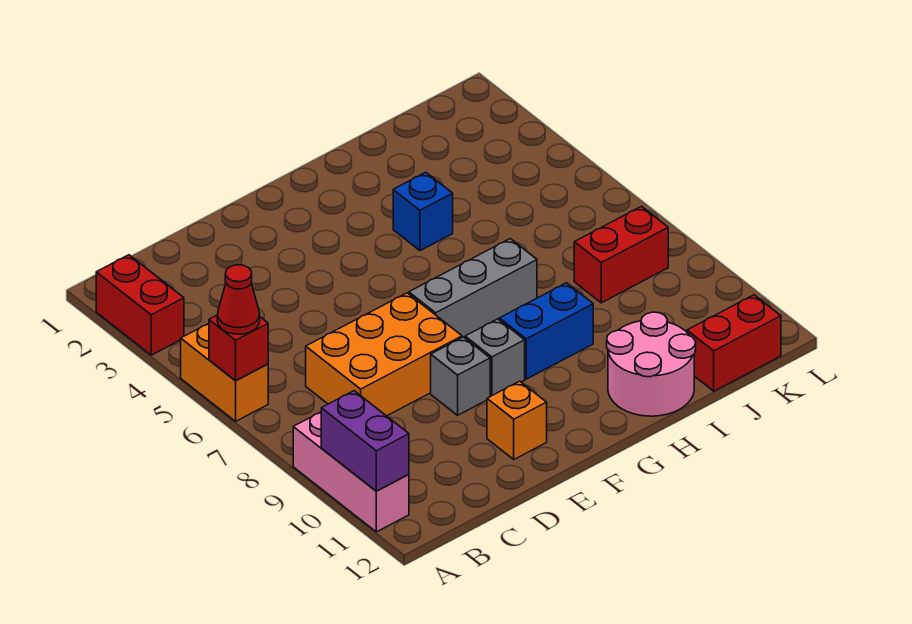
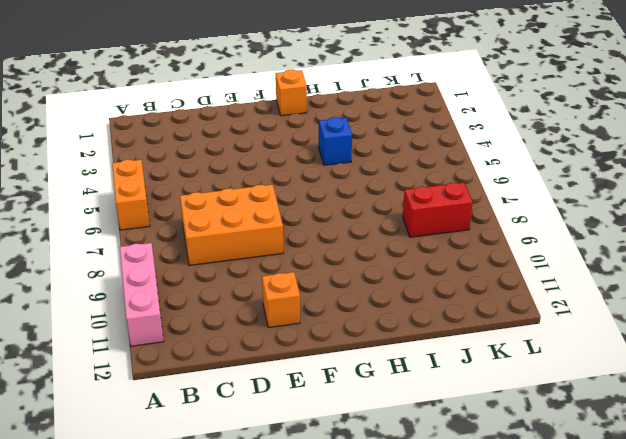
orange brick G1 level 1 -> none
none -> red brick A2:A3 level 1
none -> grey brick E9 level 1
none -> grey brick F7:H7 level 1

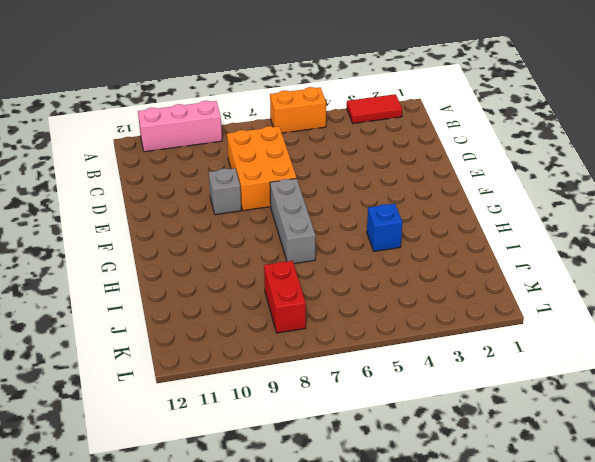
red tile A2:A3 level 1 -> red brick A2:A3 level 1
none -> orange brick E11 level 1
none -> grey brick F9 level 1
none -> blue brick G9:H9 level 1

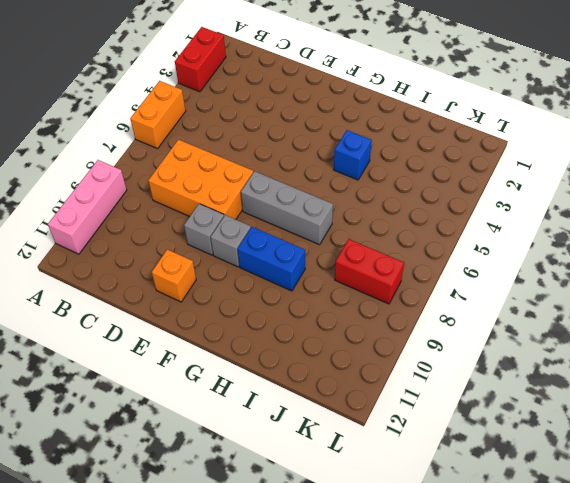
none -> pink round brick H11:I12 level 1
none -> red brick J12:K12 level 1
none -> red brick A6 level 2

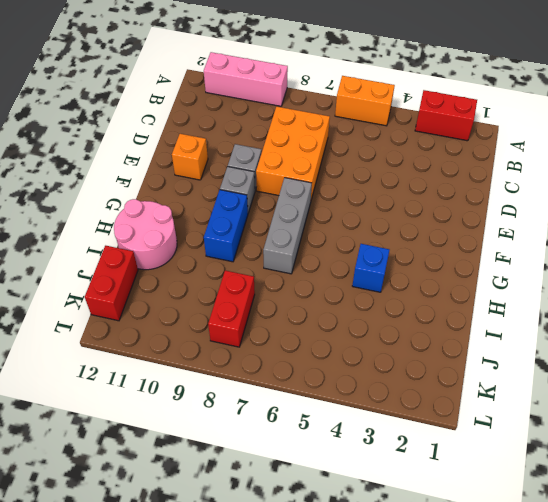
none -> red brick A6 level 2
none -> purple brick A10:A11 level 2
none -> red cone A6 level 3

